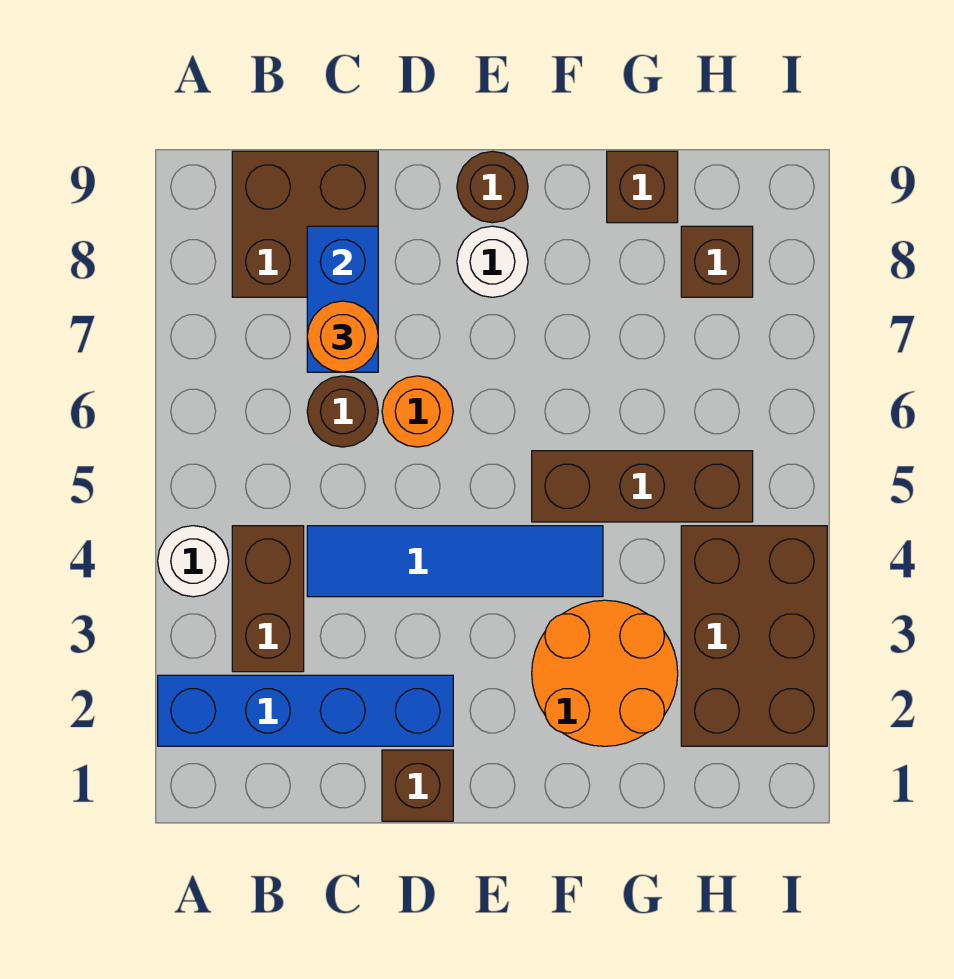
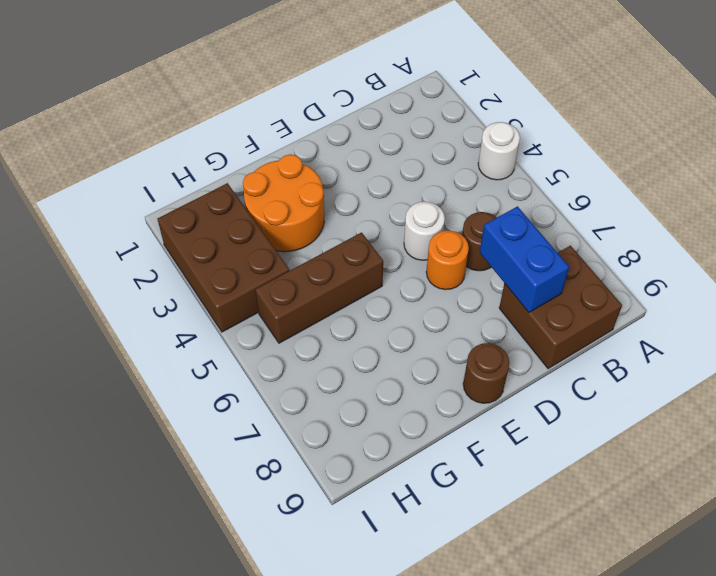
white round brick D5 level 1 -> white round brick E8 level 1
none -> blue brick A2:D2 level 1
none -> brown brick B3:B4 level 1
none -> blue tile C4:F4 level 1

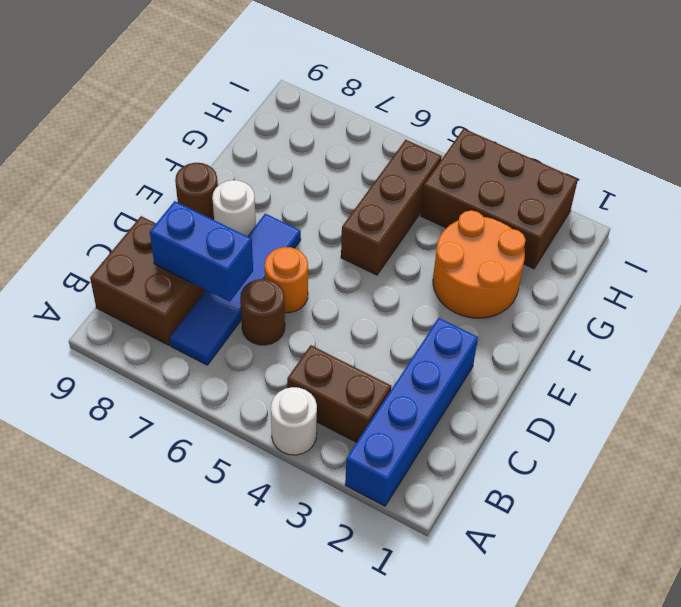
blue tile B7:E7 level 1 -> blue tile C4:F4 level 1
none -> brown brick D1 level 1
none -> brown brick G9 level 1
none -> brown brick H8 level 1

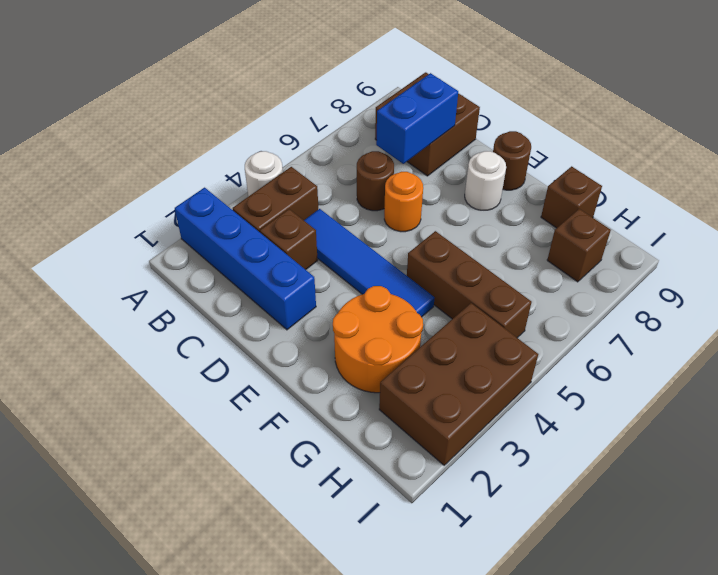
brown brick C3 level 1 -> brown brick D1 level 1
none -> orange round brick C7 level 3

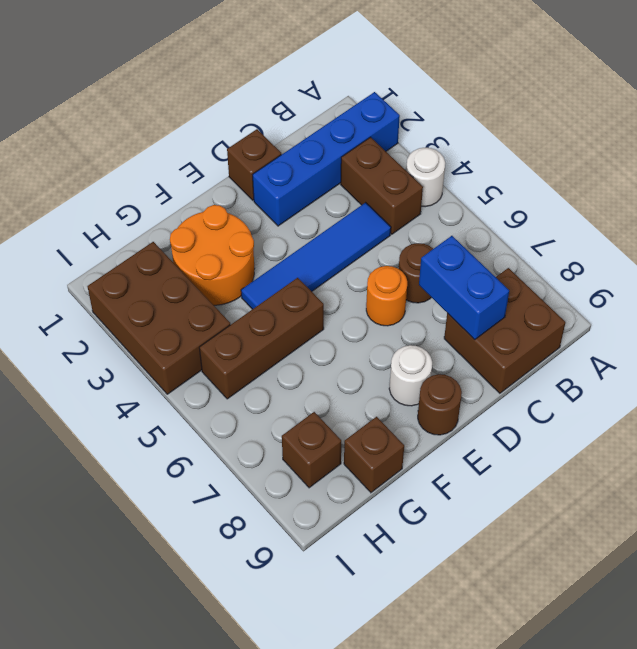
none -> orange round brick C7 level 3

